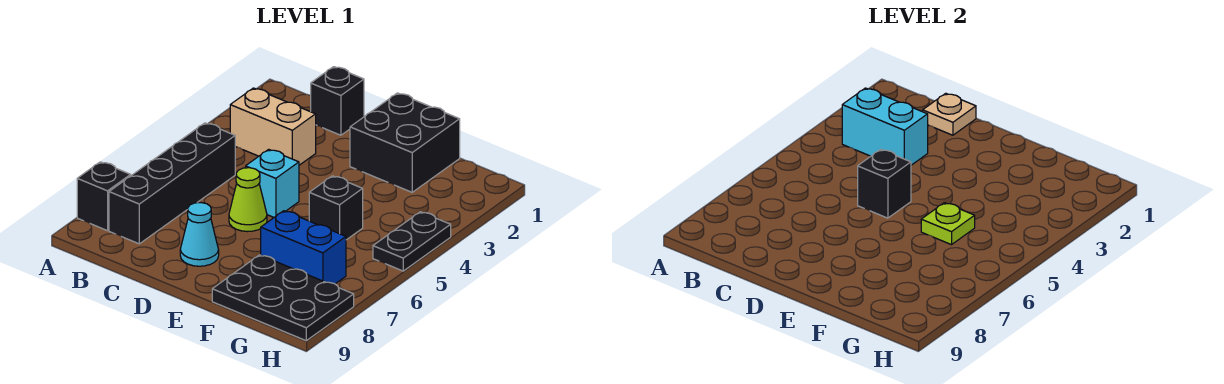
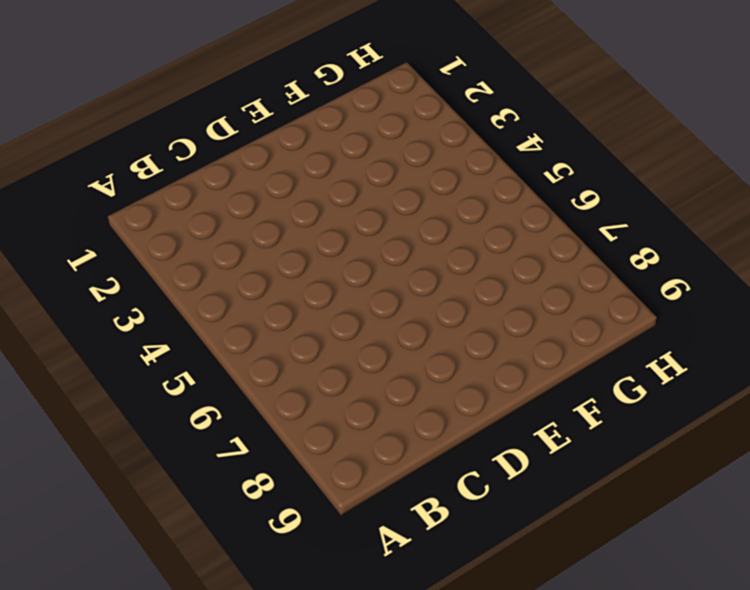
none -> black brick A8 level 1
none -> tan brick B3:C3 level 1
none -> black brick B5:B8 level 1

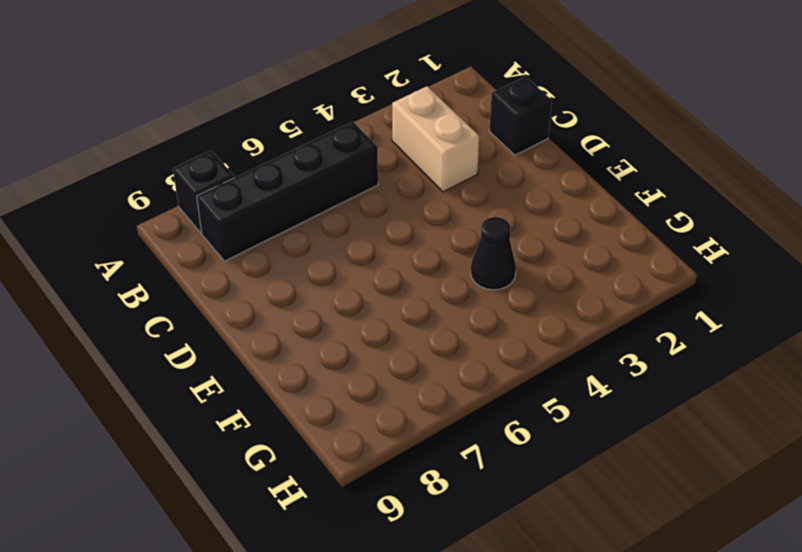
black cone F4 level 1 -> none
none -> cyan brick D5 level 1
none -> lime cone D6 level 1
none -> cyan cone D8 level 1

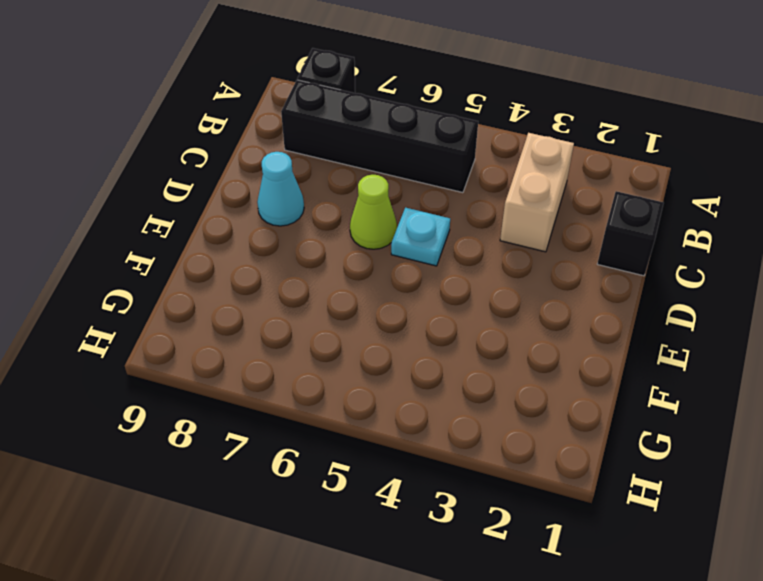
cyan plate D5 level 1 -> cyan brick D5 level 1
none -> black brick E1:F2 level 1
none -> black brick F5 level 1
none -> blue brick F7:G7 level 1

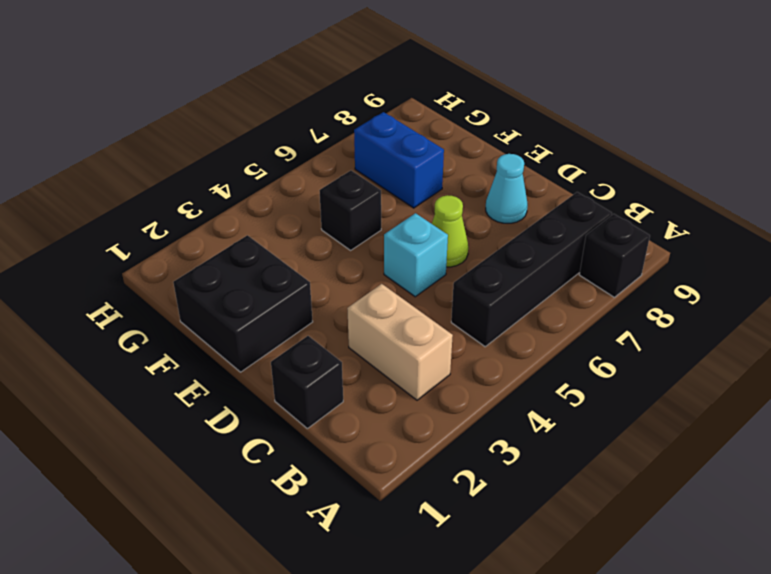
none -> black plate F8:H9 level 1
none -> black plate H4:H5 level 1
none -> cyan brick B3:C3 level 2

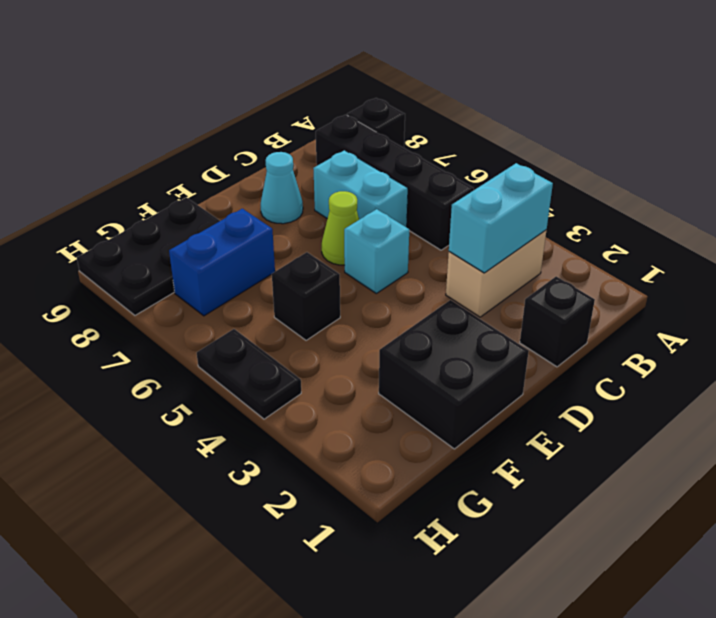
cyan brick C6:C7 level 1 -> none
none -> tan plate C1 level 2
none -> black brick D5 level 2
none -> lime plate F5 level 2

